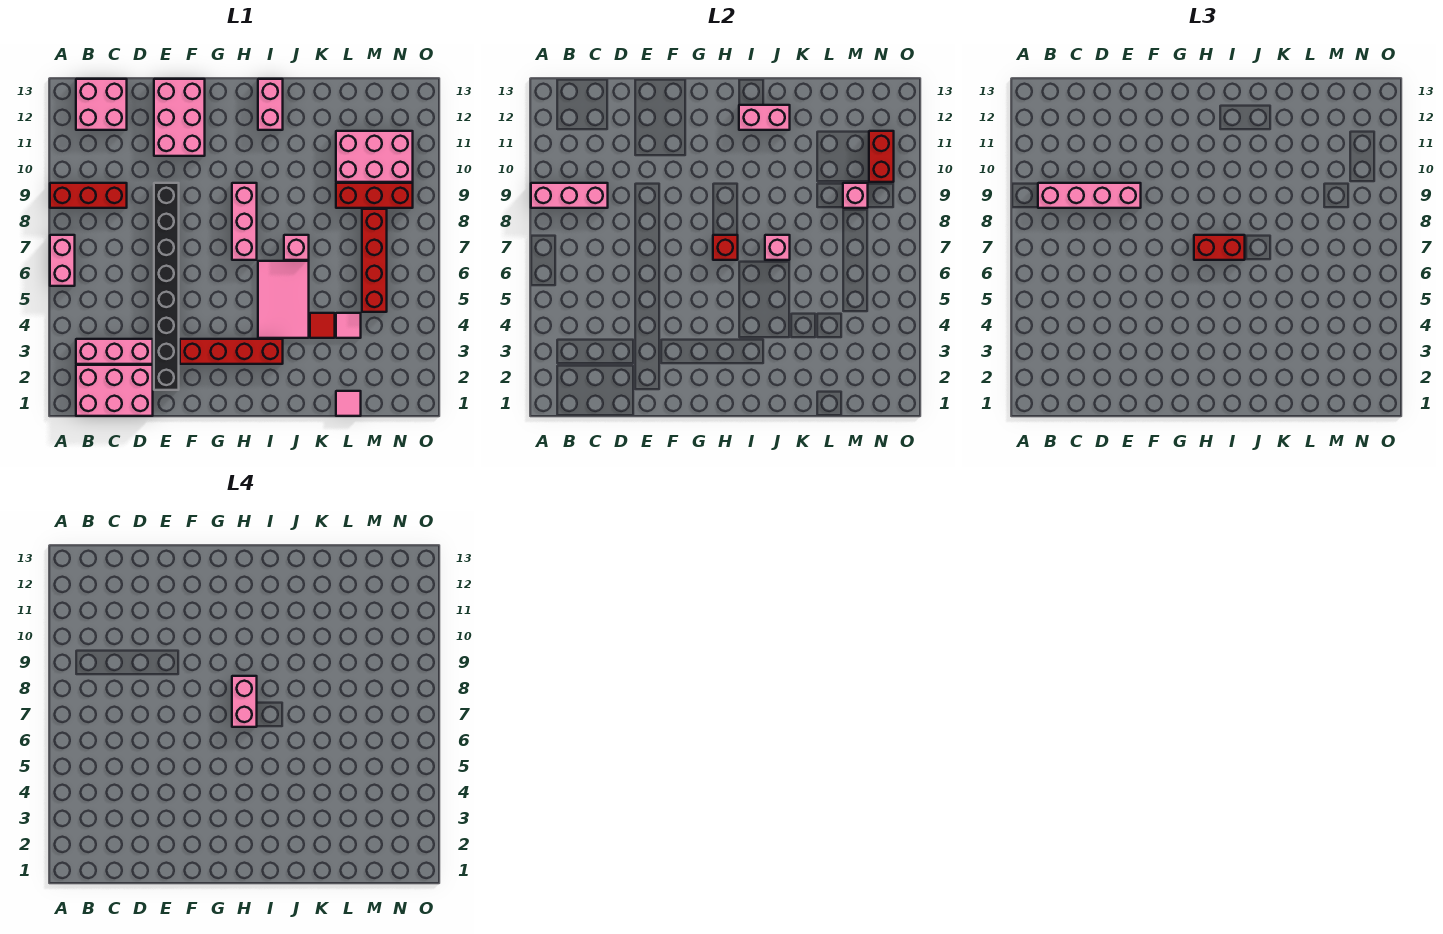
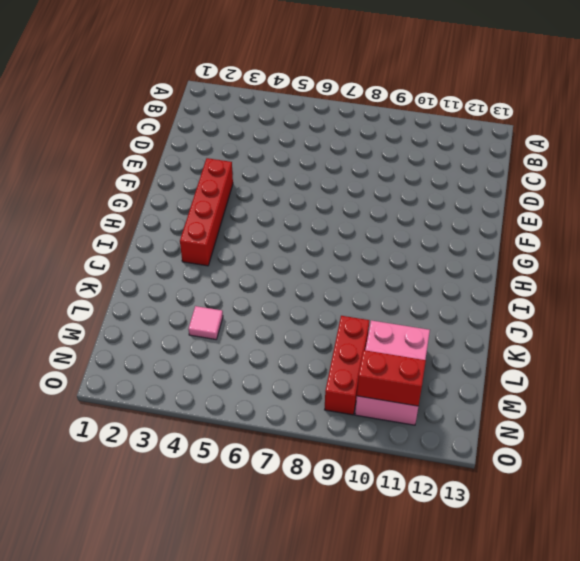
none -> pink brick A6:A7 level 1
none -> red brick A9:C9 level 1
none -> pink brick B1:D2 level 1

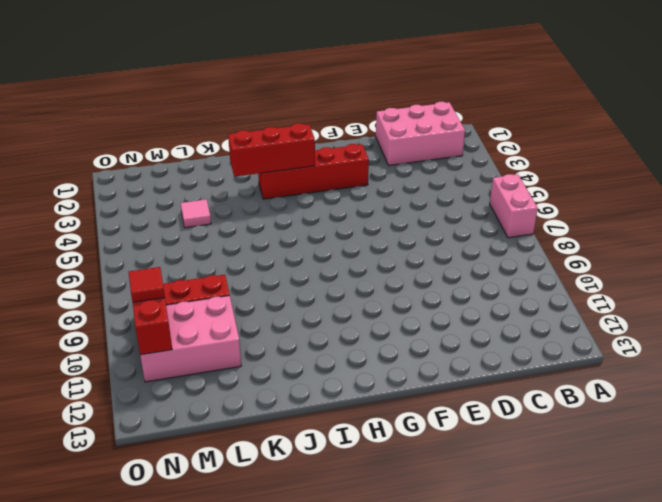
red brick H3:J3 level 2 -> red brick A9:C9 level 1
red tile N10 level 3 -> red tile K4 level 1
none -> pink brick B3:D3 level 1
none -> pink brick B12:C13 level 1
none -> black brick E2:E9 level 1

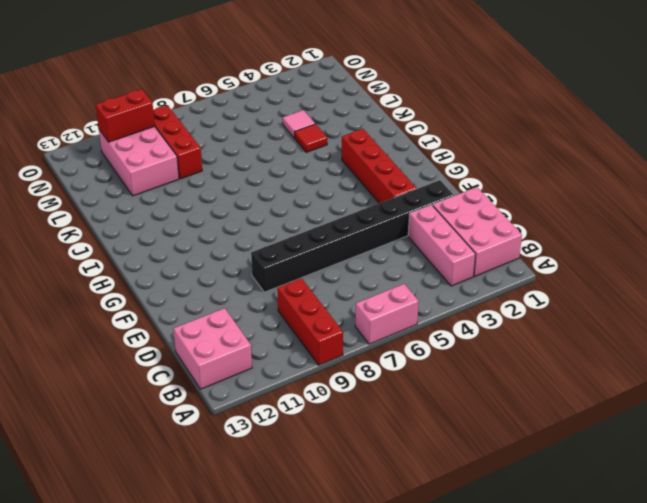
none -> pink brick E11:F13 level 1
none -> pink brick H7:H9 level 1
none -> pink tile I4:J6 level 1

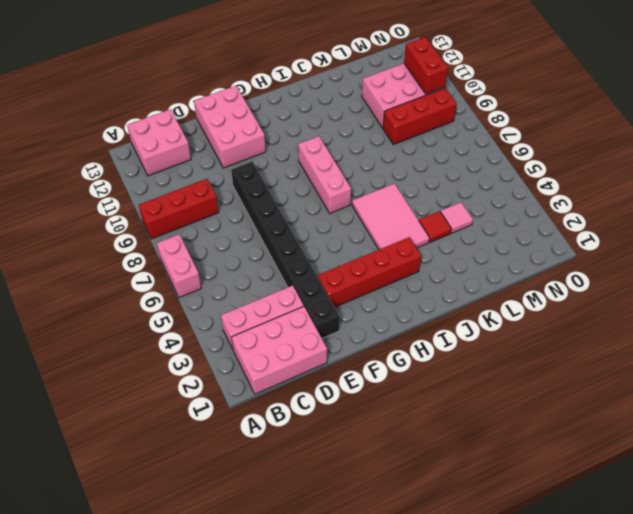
none -> pink brick I12:I13 level 1
none -> pink brick J7 level 1
none -> pink tile L1 level 1

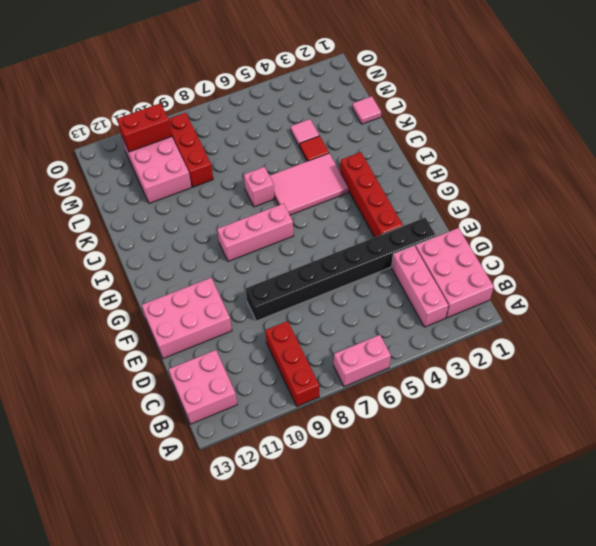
none -> pink brick I12:I13 level 1
none -> red brick M5:M8 level 1
none -> pink brick A9:C9 level 2

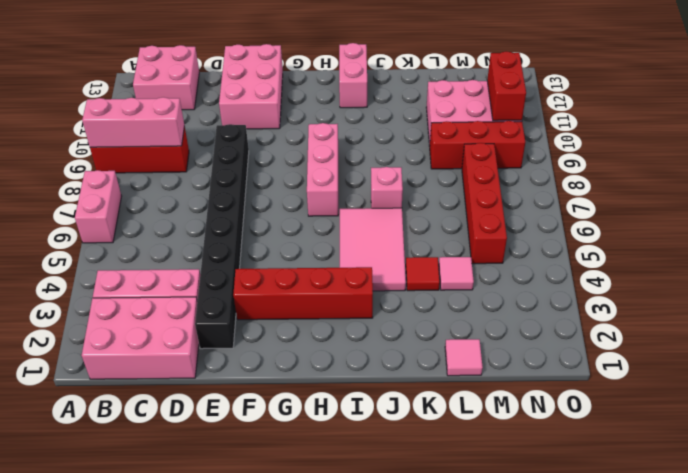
none -> red brick H7 level 2
none -> pink brick I12:J12 level 2
none -> pink brick J7 level 2

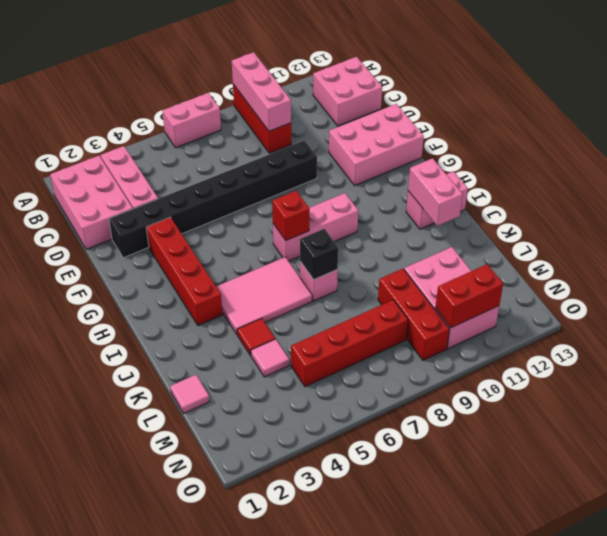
black brick J7 level 2 -> pink brick J7 level 2
none -> pink brick M9 level 2
none -> pink brick B9:E9 level 3
none -> red brick H7:I7 level 3

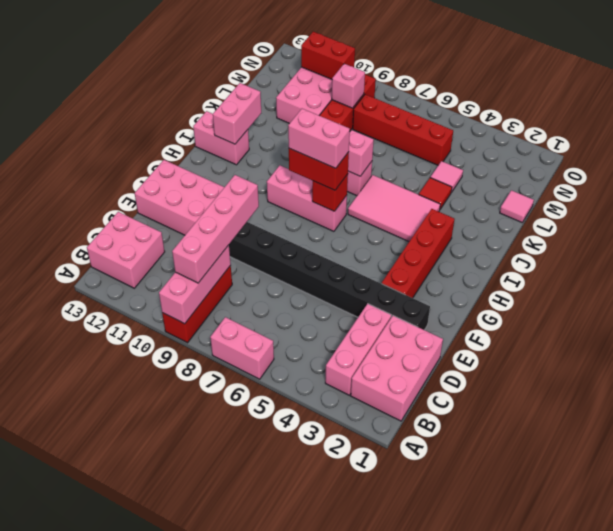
red brick H7:H8 level 3 -> red brick H7:I7 level 3

